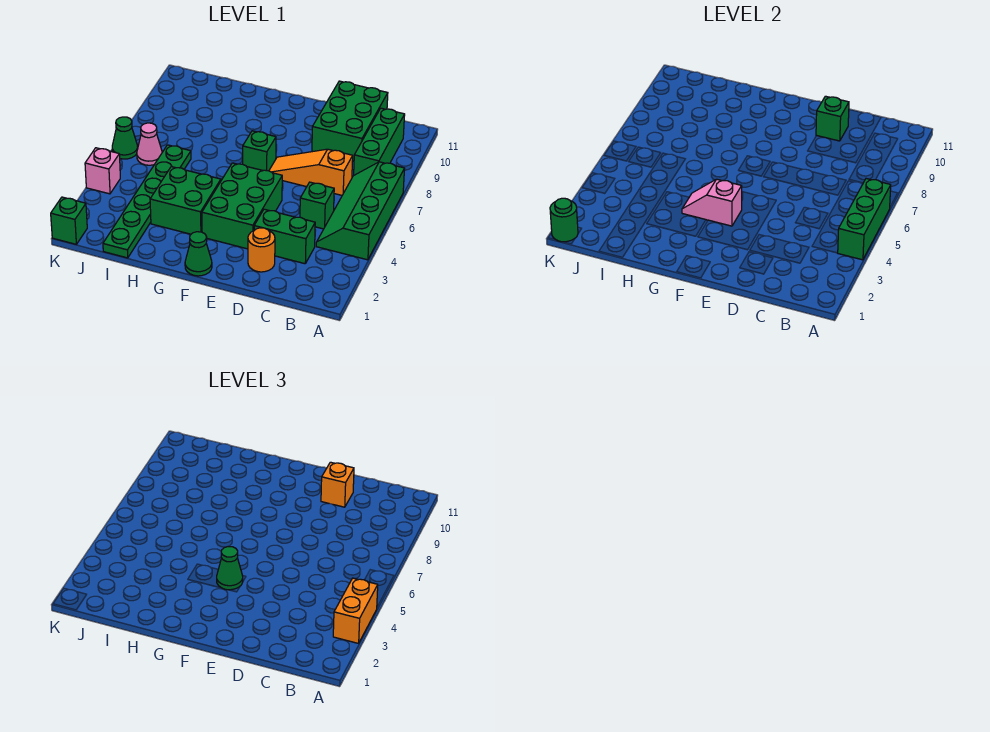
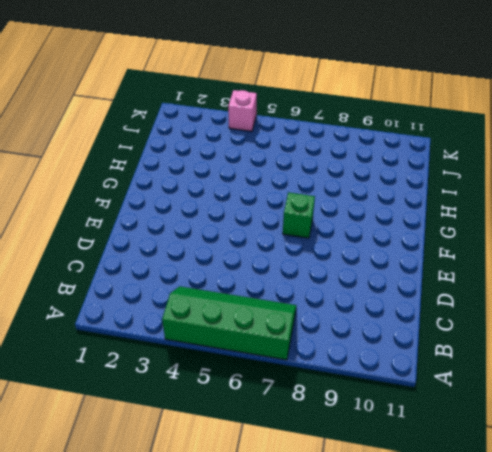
none -> green brick B8:B10 level 1
none -> green brick C3:D3 level 1
none -> green brick C5 level 1

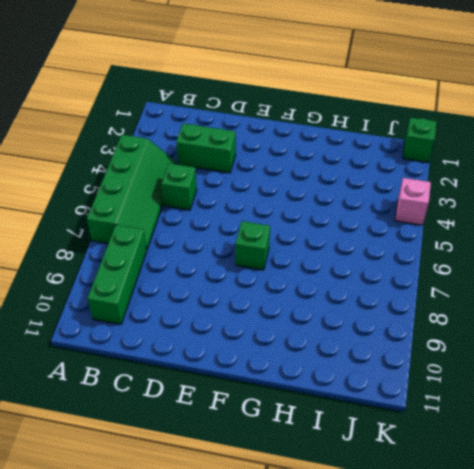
none -> orange slope C7:E7 level 1 top C
none -> green brick C9:D11 level 1
none -> orange round brick D2 level 1

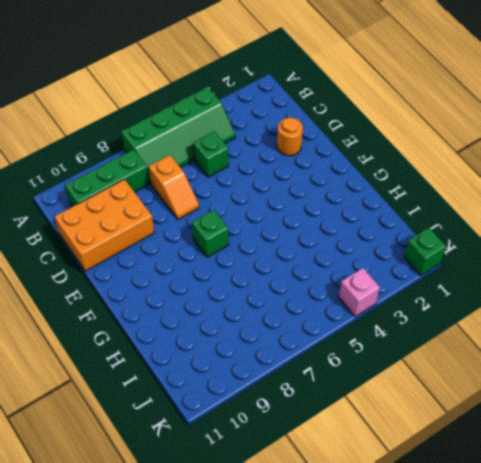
orange slope C7:D7 level 1 top C -> orange slope C7:E7 level 1 top C
orange brick C9:D11 level 1 -> green brick C9:D11 level 1
none -> green brick C3:D3 level 1
none -> green brick E3:F5 level 1
none -> green cone F1 level 1

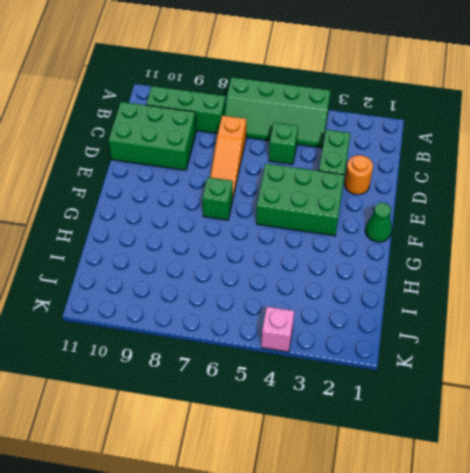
none -> green brick G3:H4 level 1
none -> green plate I1:I6 level 1
none -> pink cone J6 level 1

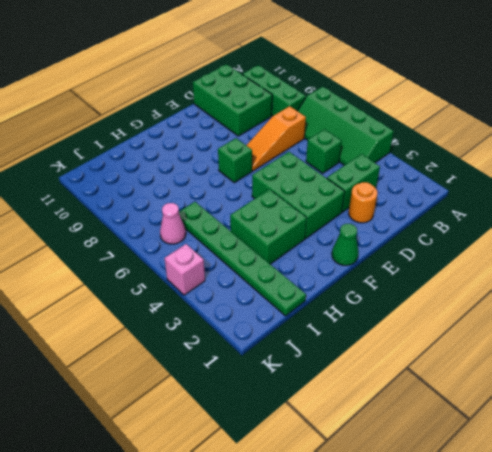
none -> green brick K1 level 1
none -> green cone K6 level 1
none -> green brick A4:A6 level 2

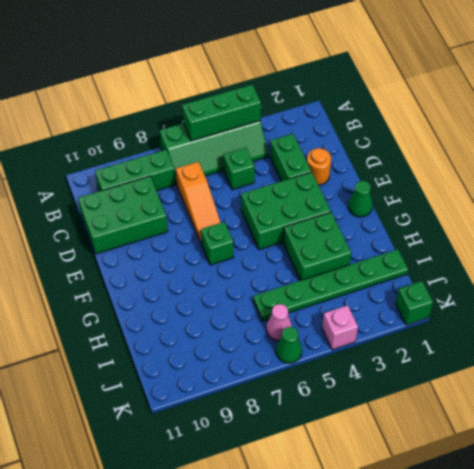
none -> green brick D10 level 2
none -> pink slope F4:G4 level 2 top F
none -> green round brick K1 level 2

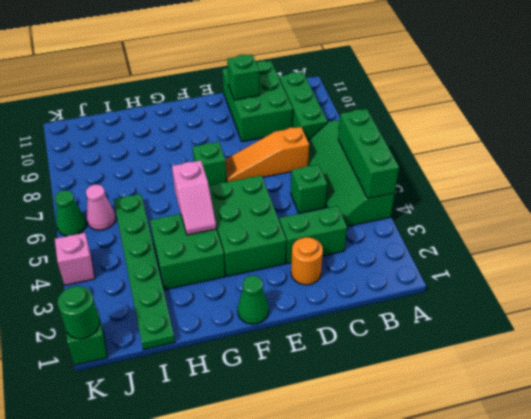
pink slope G4:G5 level 2 top 5 -> pink slope F4:G4 level 2 top F
none -> orange brick A3:A4 level 3
none -> orange brick D10 level 3
none -> green cone F4 level 3

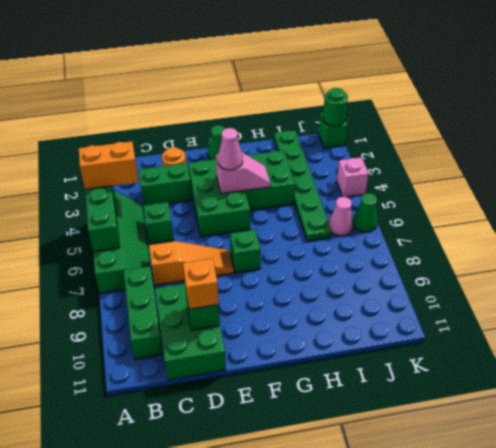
orange brick A4:B4 level 3 -> orange brick A3:A4 level 3
pink cone F4 level 3 -> green cone F4 level 3

